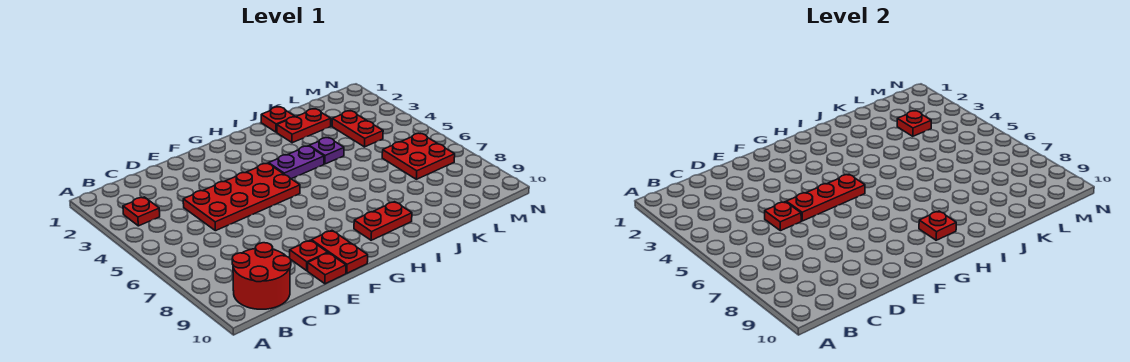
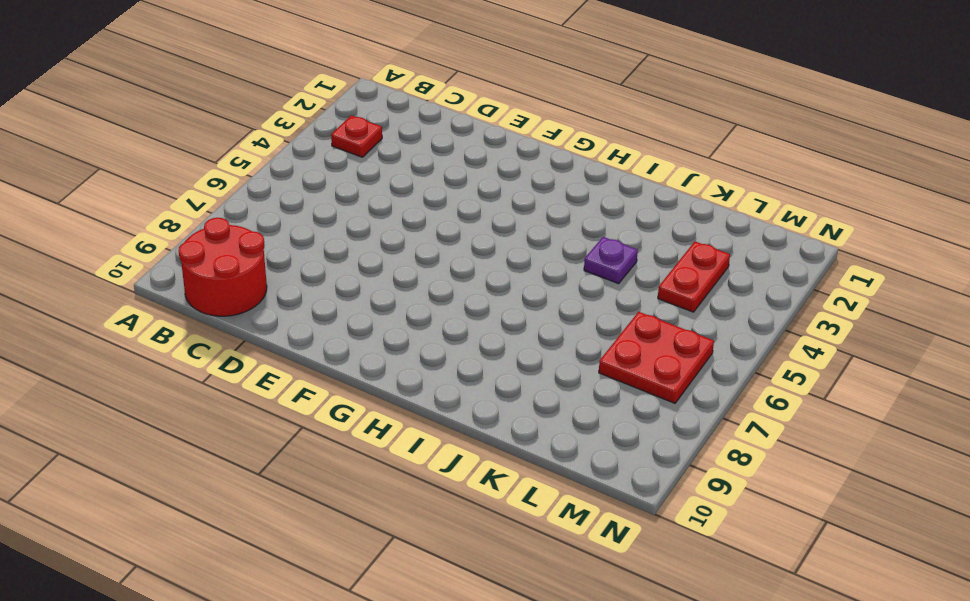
none -> red plate D4:G5 level 1
none -> red plate E9 level 1
none -> red plate E10 level 1

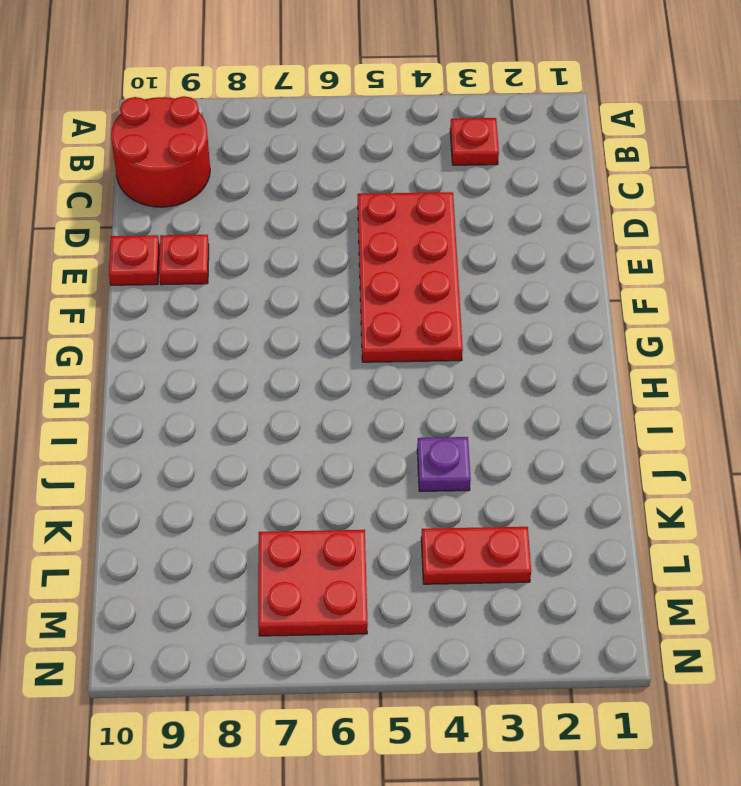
none -> red plate F9:F10 level 1
none -> purple plate H4:I4 level 1
none -> red plate H9:I9 level 1

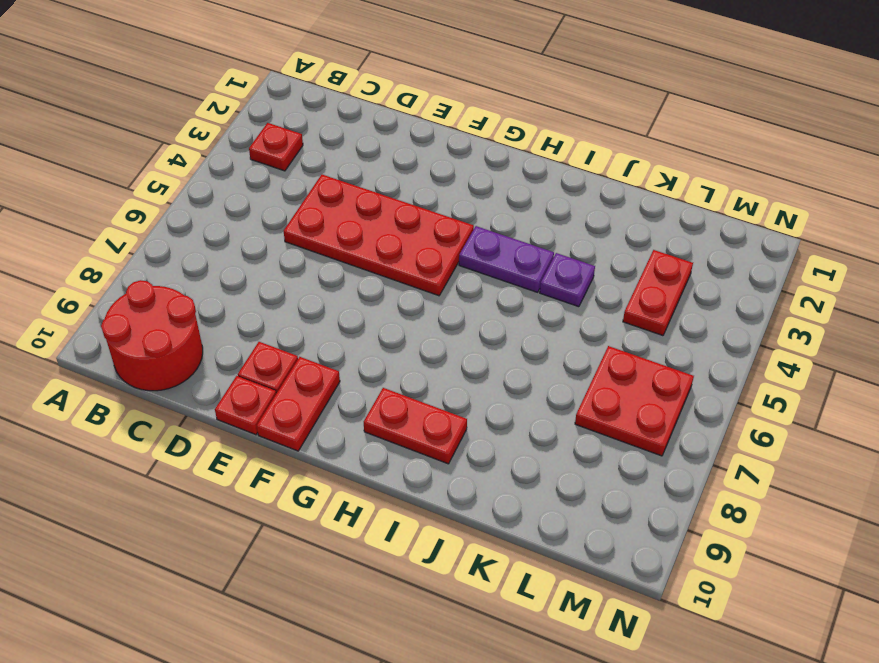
none -> red plate J1 level 1
none -> red plate J2:K2 level 1
none -> red plate D5 level 2

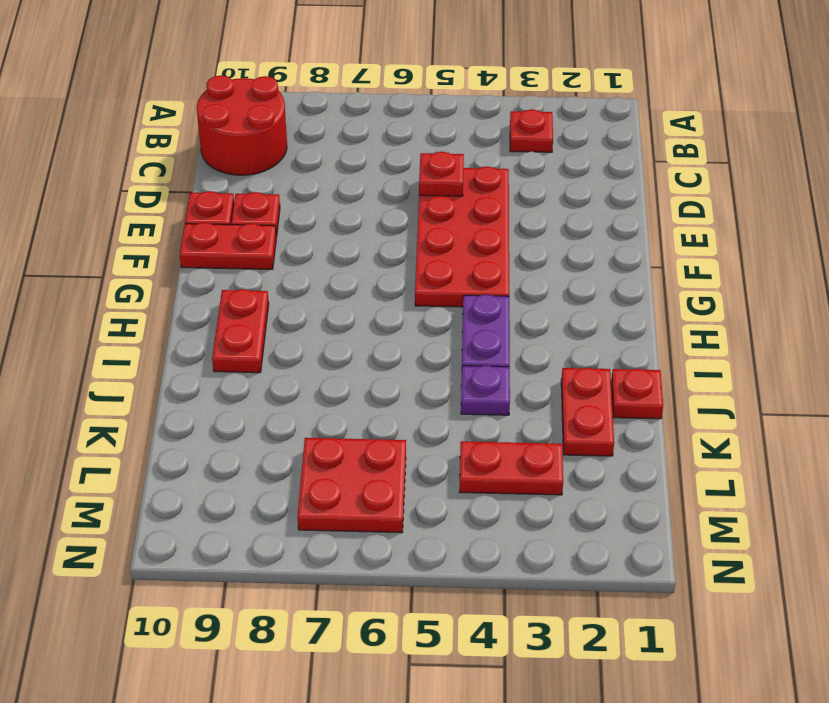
none -> red plate E5:G5 level 2
none -> red plate H9 level 2
none -> red plate L3 level 2

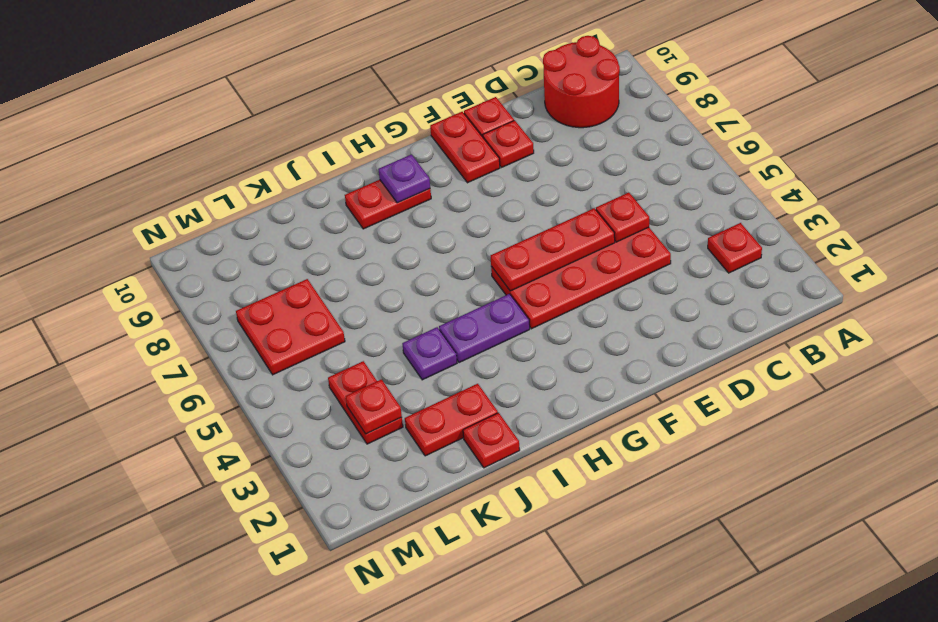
purple plate H9 level 2 -> red plate H9 level 2

